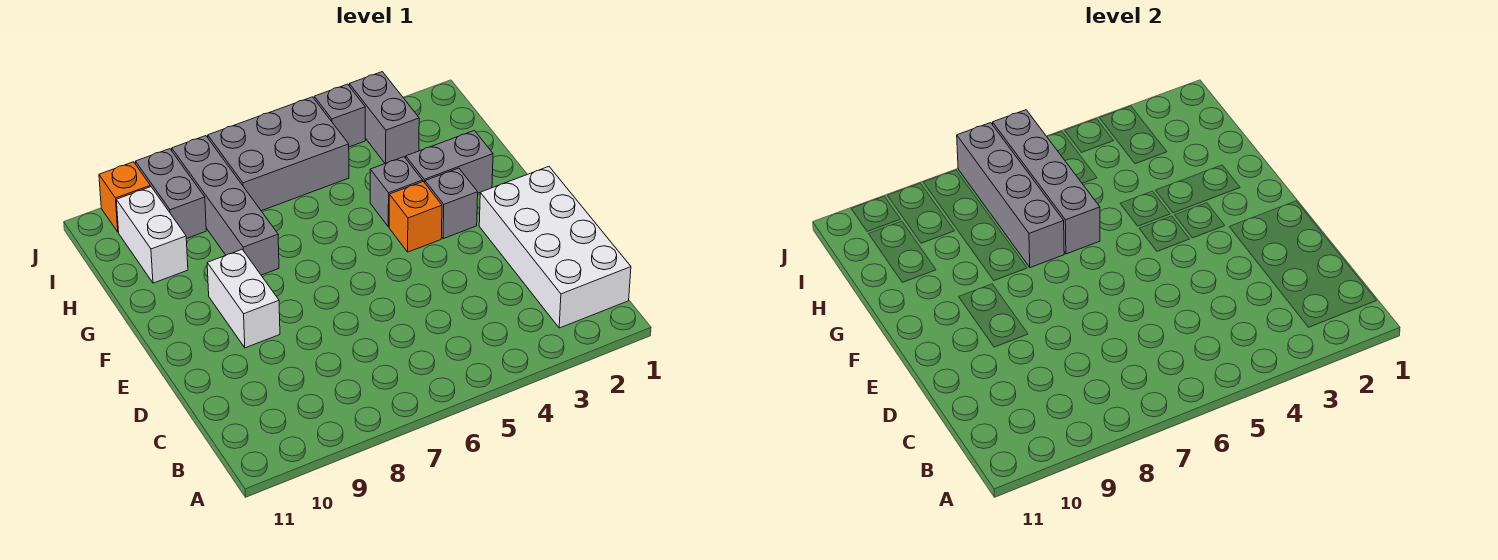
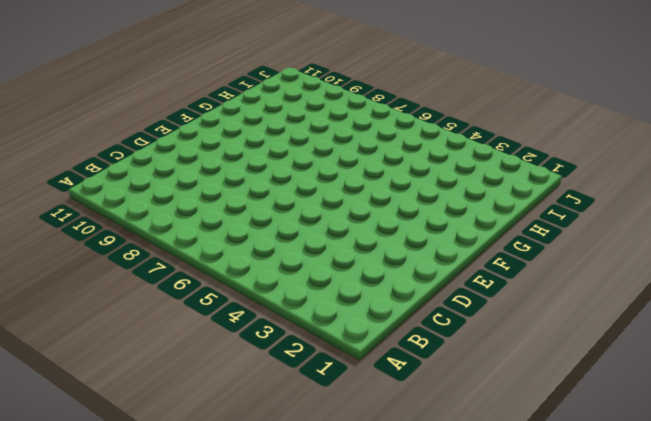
none -> white brick B1:E2 level 1
none -> white brick E9:F9 level 1
none -> grey brick F3 level 1

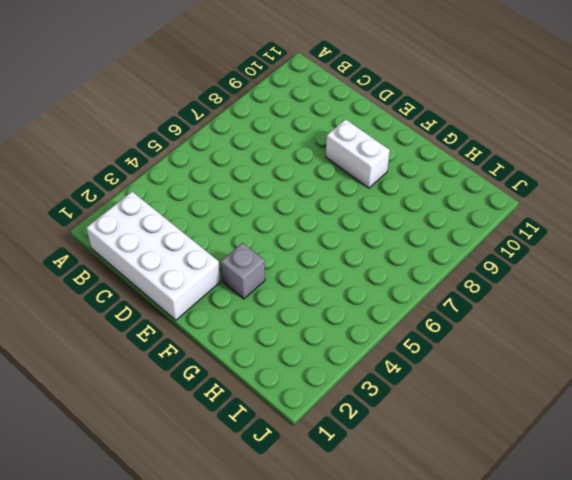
none -> orange brick F4 level 1
none -> grey brick G2:G3 level 1
none -> grey brick G4 level 1

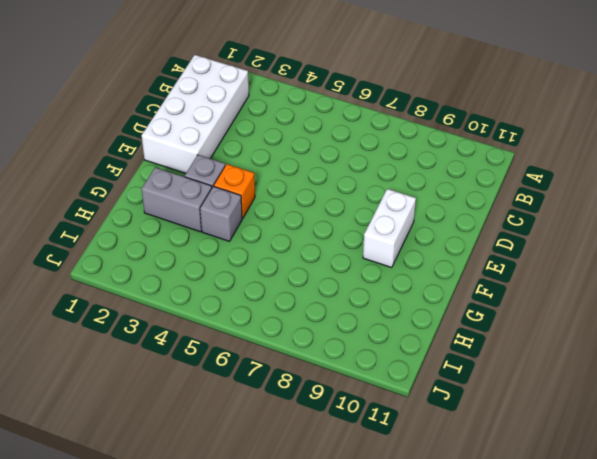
none -> grey brick G8:J8 level 1
none -> white brick H10:I10 level 1
none -> grey brick I3:J3 level 1

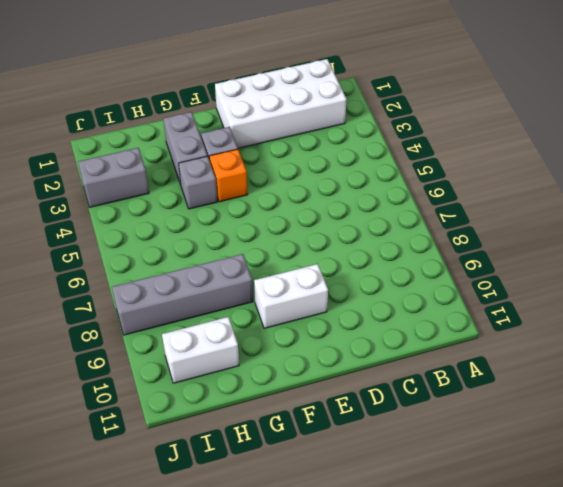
none -> grey brick I5:J7 level 1
none -> grey brick I9:J9 level 1
none -> grey brick J4 level 1

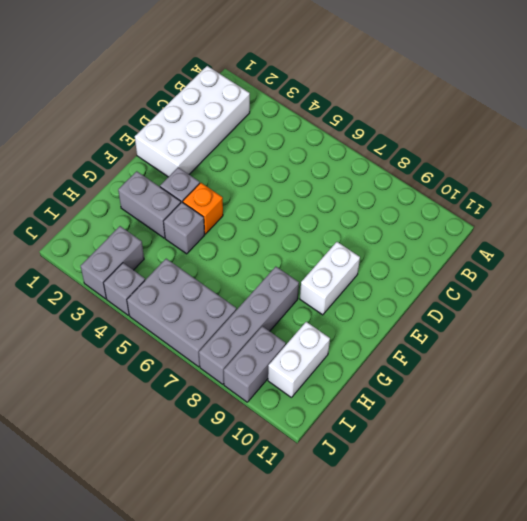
none -> orange brick J10 level 1
none -> grey brick G6:J6 level 2
none -> grey brick G7:J7 level 2

